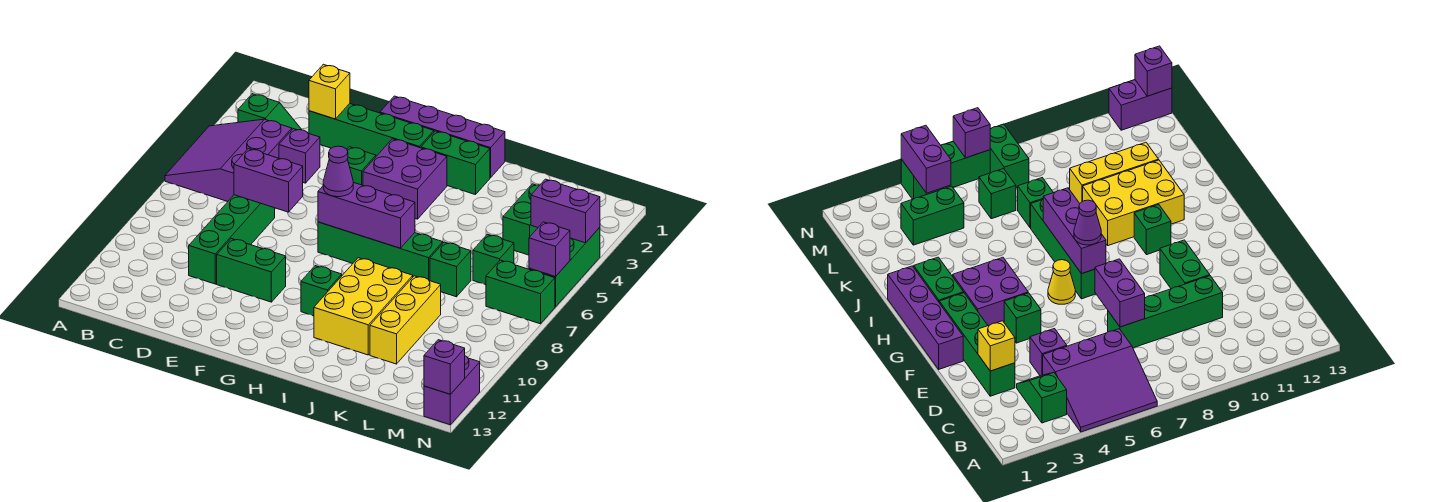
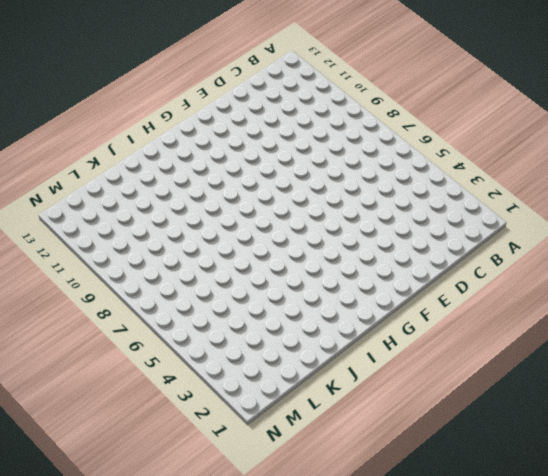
none -> purple slope A4:C6 level 1 top C
none -> green slope B3:C3 level 1 top B
none -> green brick D2:G2 level 1

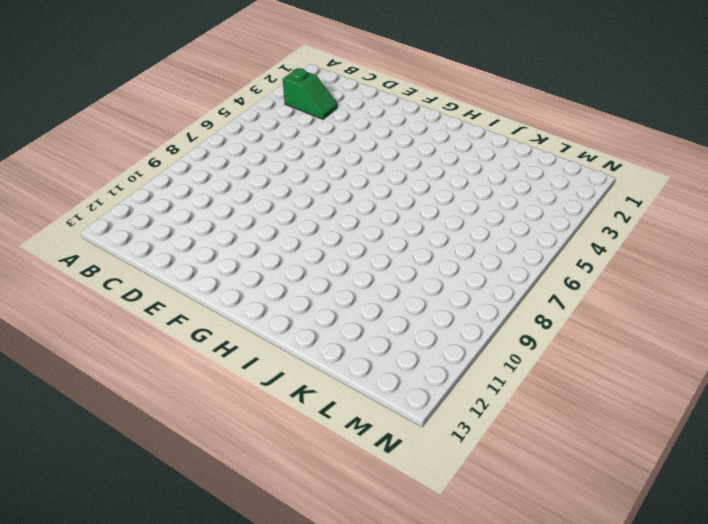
none -> purple slope A4:C6 level 1 top C
none -> green brick D2:G2 level 1
none -> purple brick D4 level 1

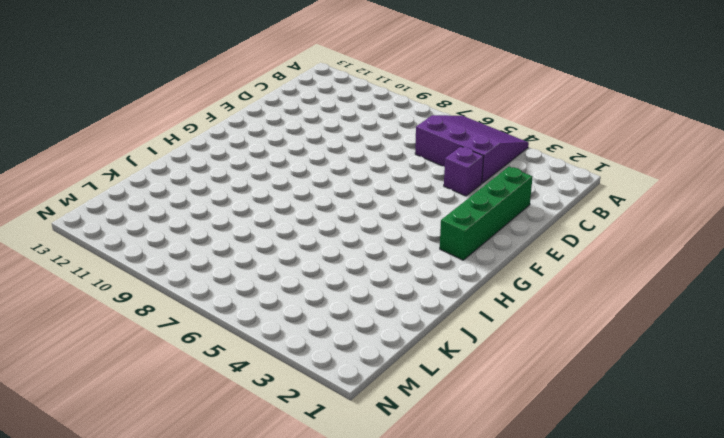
none -> green slope B3:C3 level 1 top B
none -> green brick D7:D10 level 1
none -> green brick E10:F10 level 1

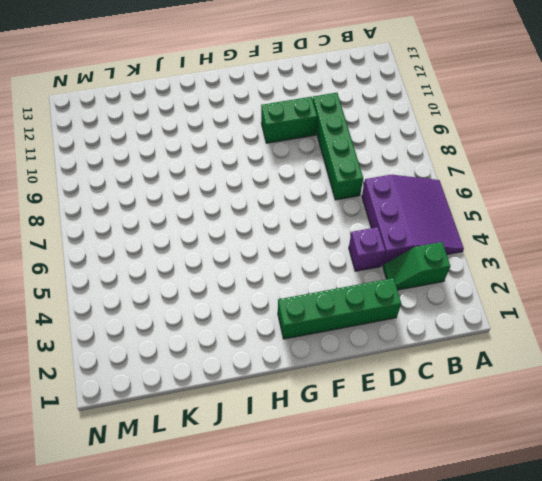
none -> purple brick F1:I1 level 1
none -> green brick F4 level 1
none -> purple brick G3:H4 level 1

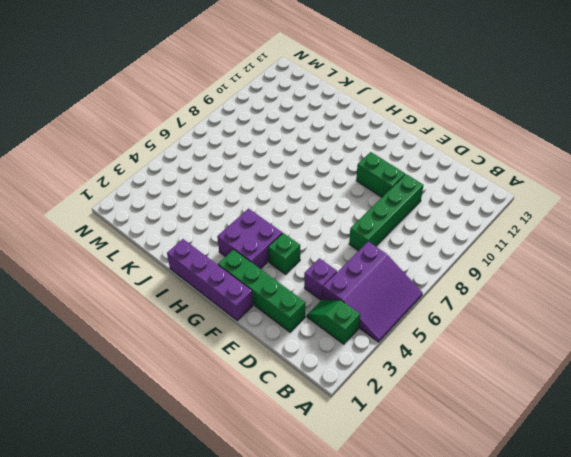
none -> yellow cone G6 level 1
none -> green brick G7:J7 level 1
none -> green brick H2:I2 level 1

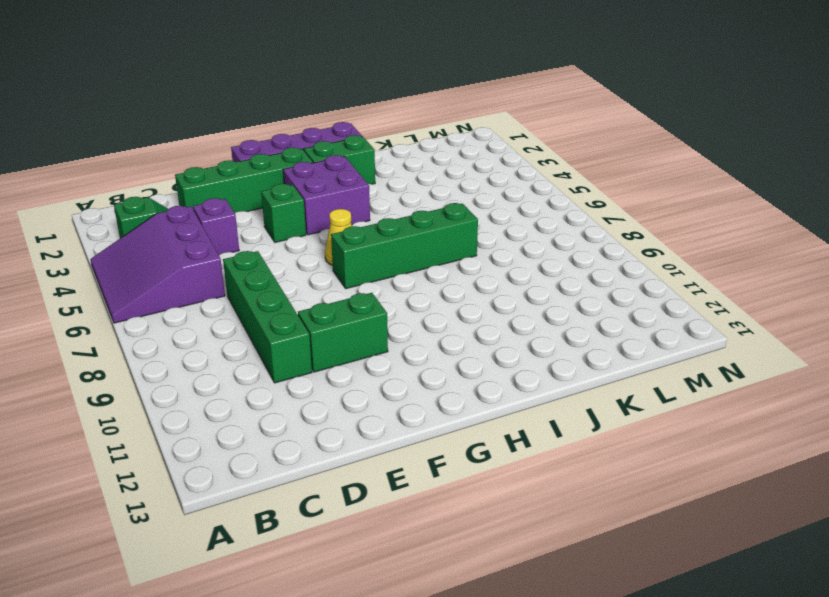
none -> green brick H10 level 1
none -> yellow brick I9:J11 level 1
none -> green brick K7 level 1

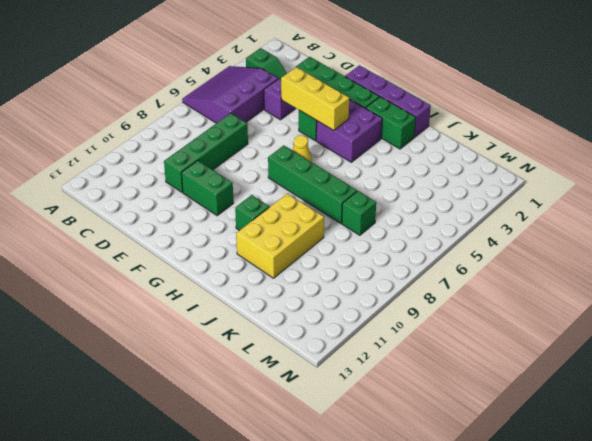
yellow brick E4:G4 level 2 -> yellow brick K9:K11 level 1
none -> green brick L3:L4 level 1
none -> green brick L6 level 1
none -> green brick M7:N7 level 1

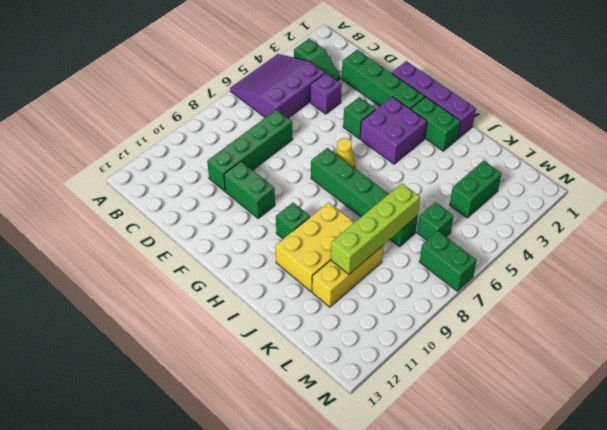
lime brick K7:K10 level 2 -> none
none -> green brick N4:N6 level 1
none -> purple brick N12:N13 level 1
none -> yellow brick D2 level 2

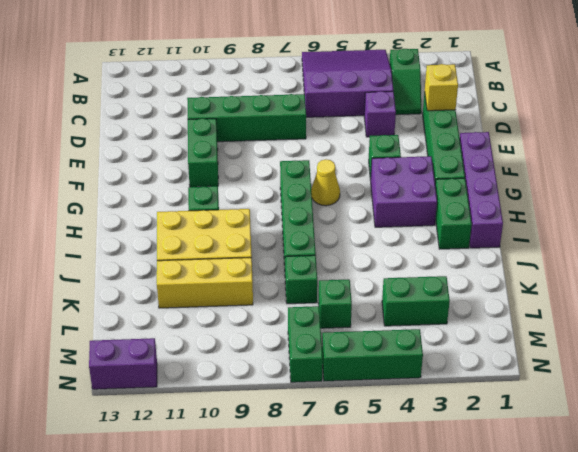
none -> purple brick D7:E7 level 2
none -> purple brick G7:I7 level 2
none -> purple brick M4:N4 level 2

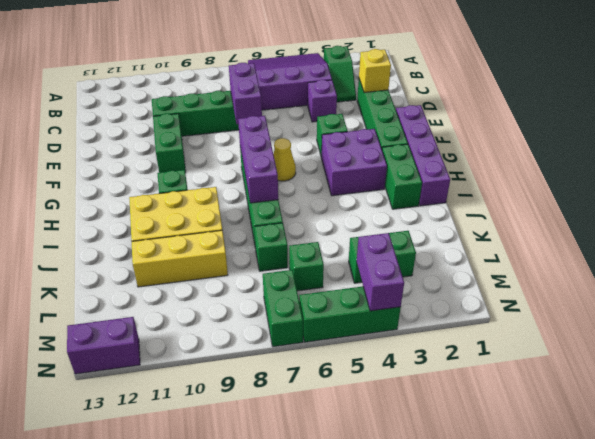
none -> purple brick N6 level 2
none -> purple brick N13 level 2
none -> purple cone G7 level 3

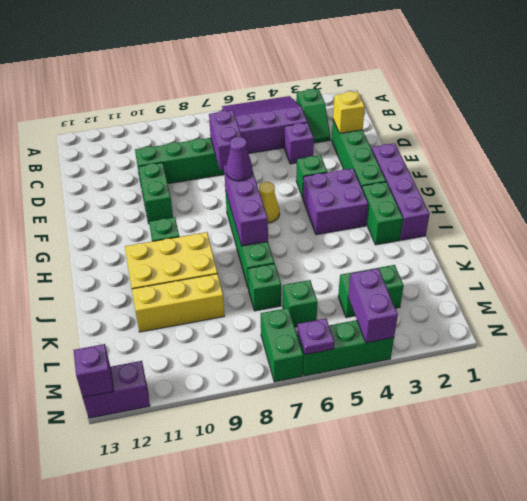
purple plate N6 level 2 -> purple brick N6 level 2

